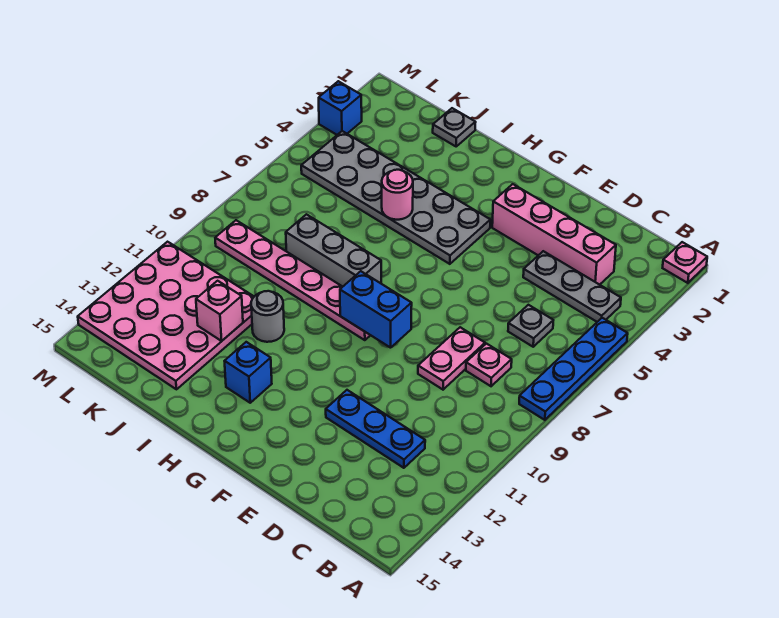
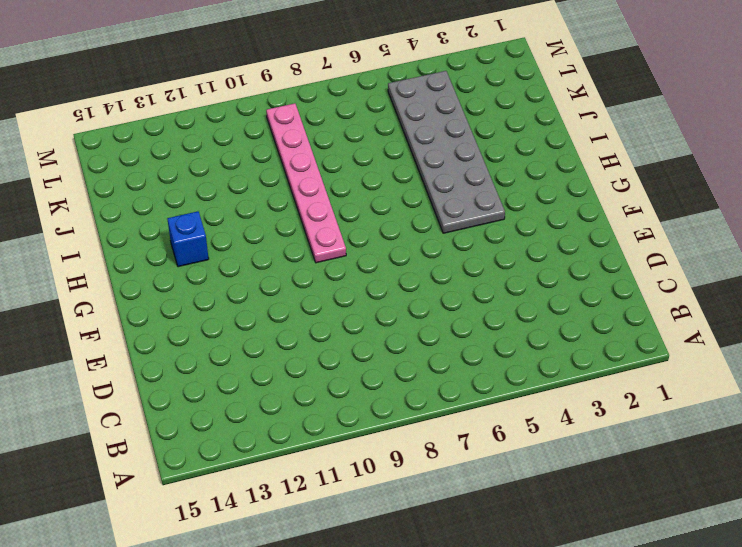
none -> pink plate A1 level 1
none -> blue plate A5:A8 level 1
none -> grey plate B4:D4 level 1

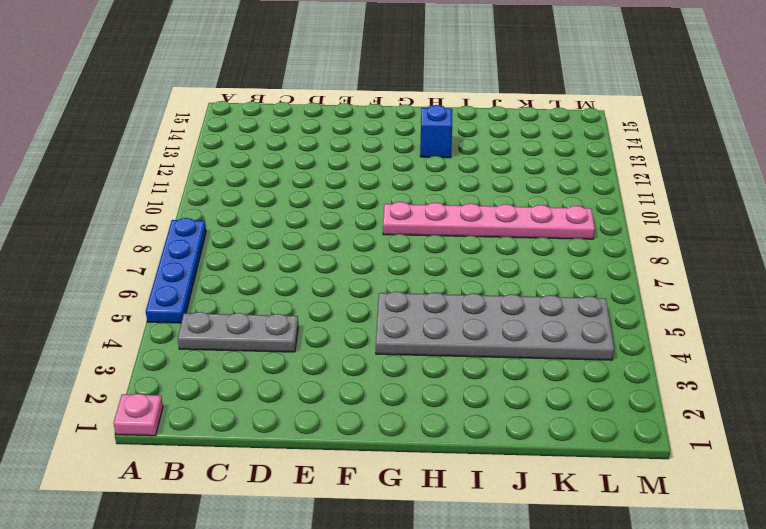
none -> pink brick C3:F3 level 1
none -> grey plate C6 level 1
none -> pink plate C8 level 1

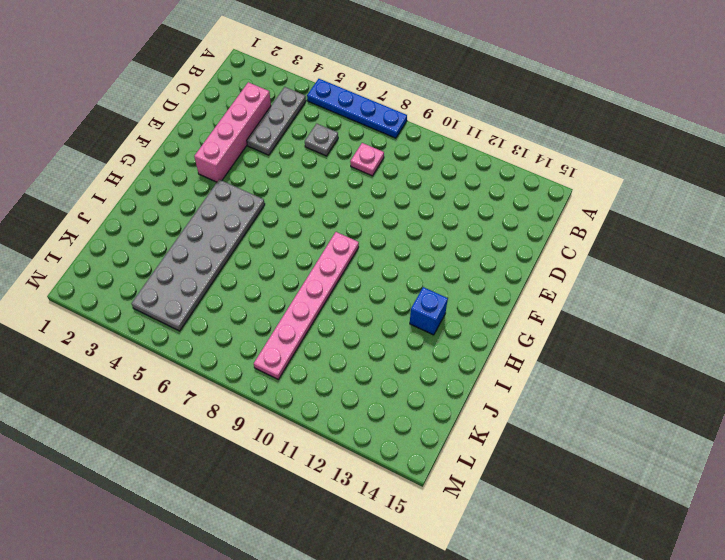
none -> pink plate A1 level 1
none -> blue plate C12:E12 level 1
none -> pink plate D8:D9 level 1

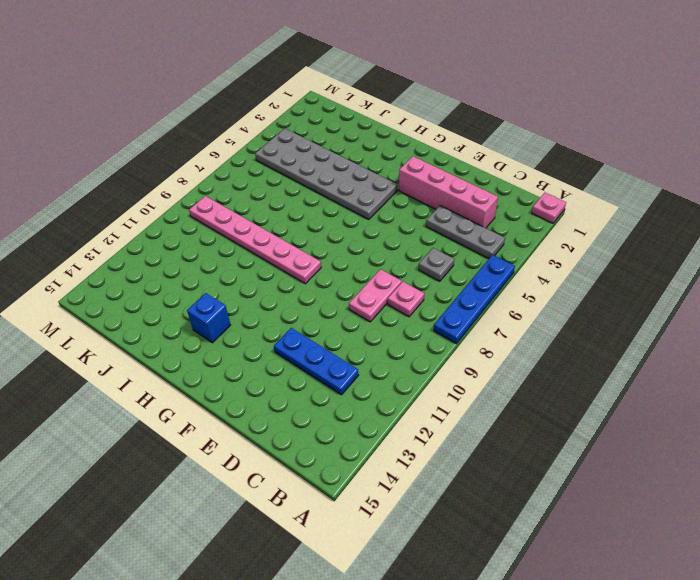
none -> grey brick H8:J8 level 1
none -> grey round brick I11 level 1
none -> grey plate J1 level 1

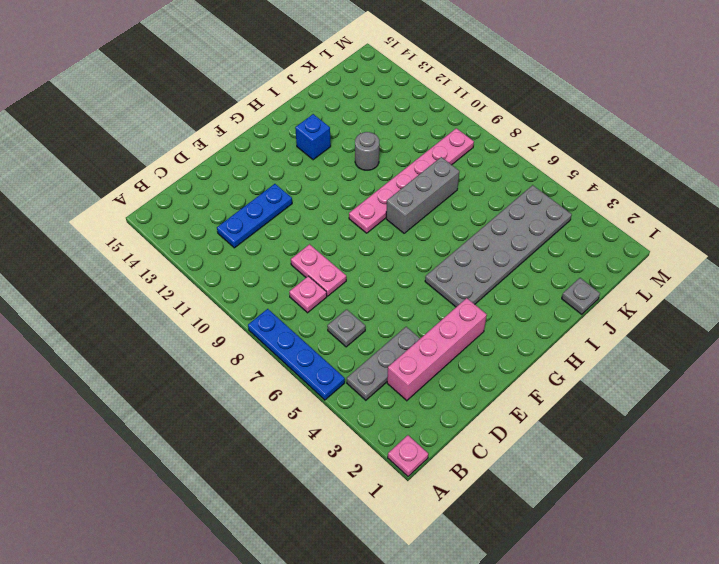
none -> pink plate J11:M14 level 1
none -> blue brick M3 level 1
none -> blue brick F9:G9 level 2

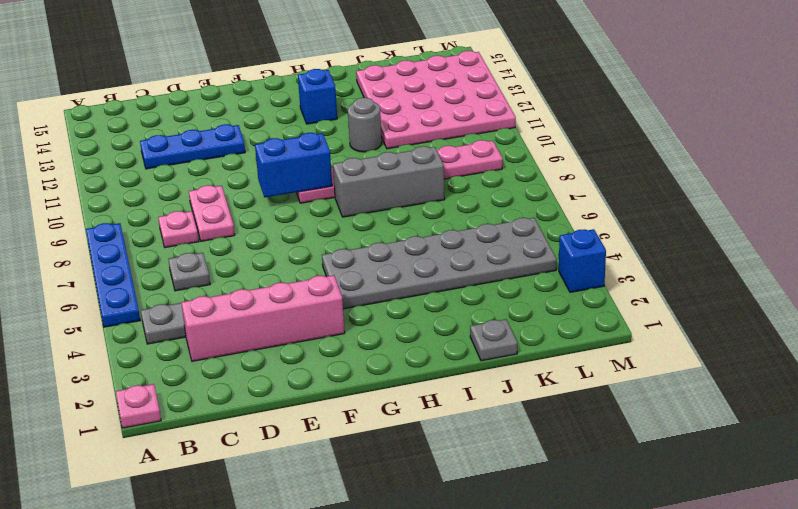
none -> pink round brick I5 level 2
none -> pink brick J12 level 2

